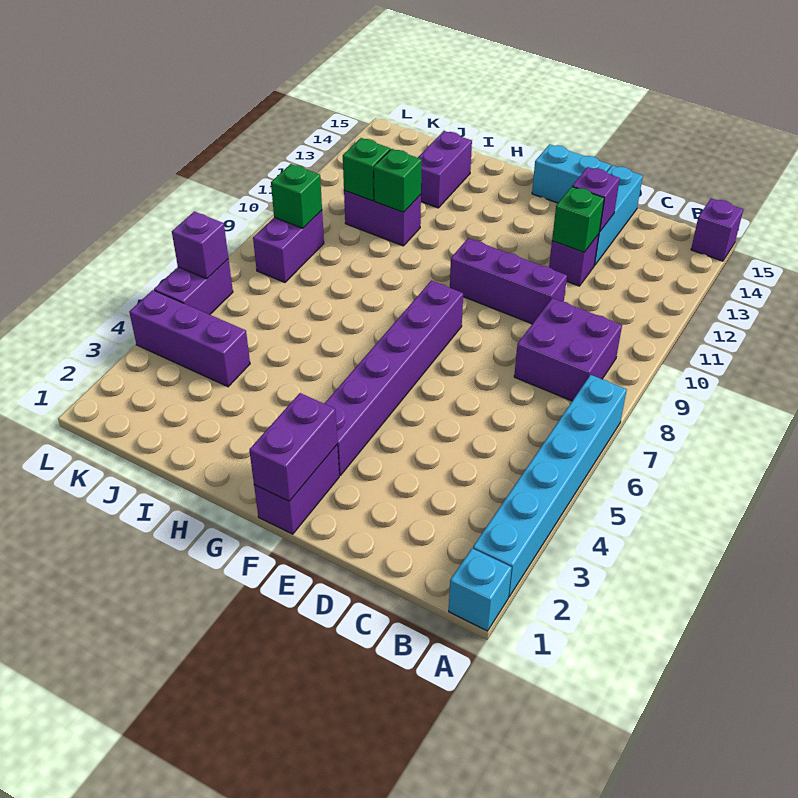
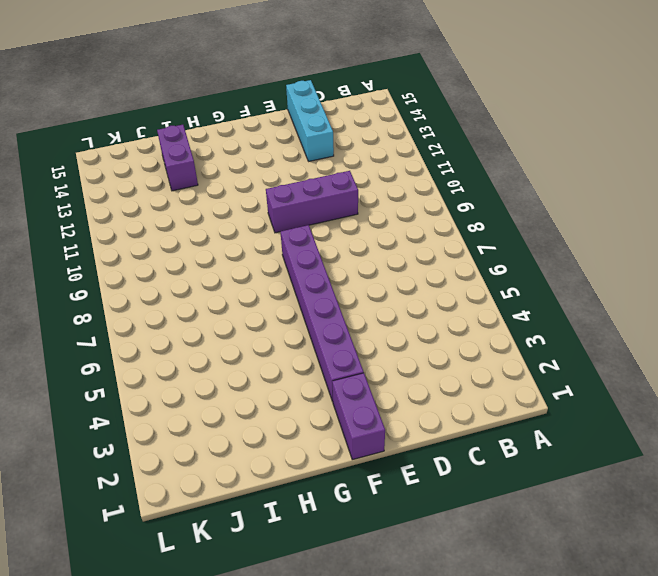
none -> cyan brick A1 level 1
none -> cyan brick A2:A7 level 1
none -> purple brick A15 level 1

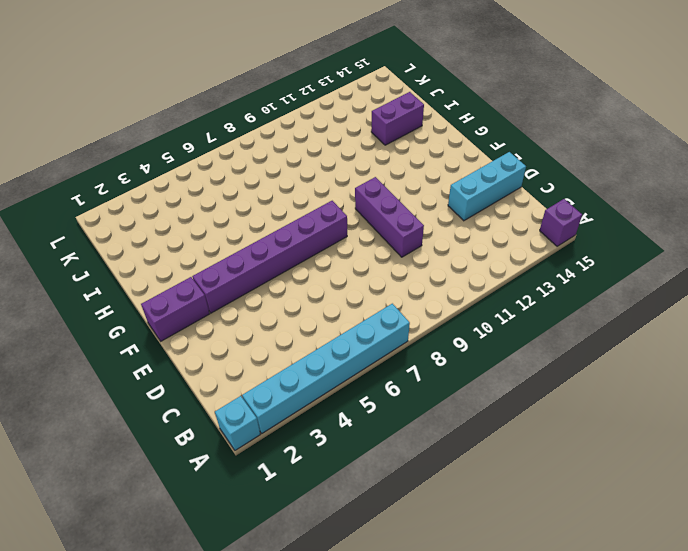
none -> purple brick B8:C9 level 1
none -> purple brick D12 level 1
none -> cyan brick E15:F15 level 1

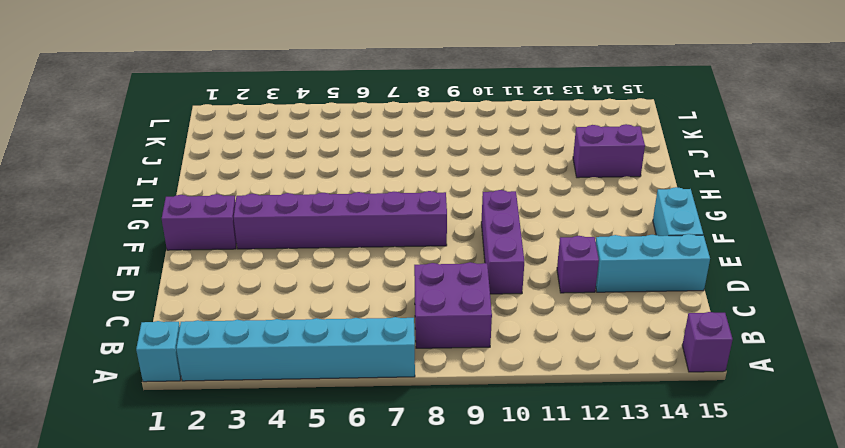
none -> purple brick I11:J11 level 1
none -> purple brick J4:L4 level 1
none -> purple brick K8:K9 level 1

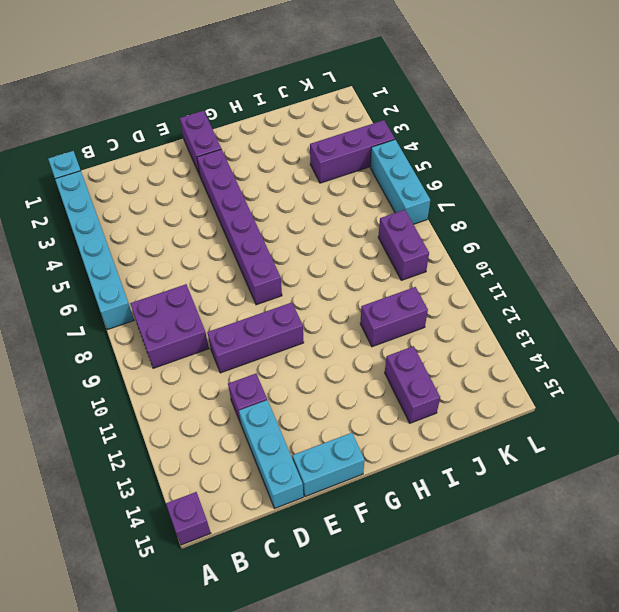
cyan brick L5:L7 level 1 -> purple brick L5:L6 level 1
none -> green brick D12 level 2
none -> purple brick D13 level 2
none -> purple brick F1:F2 level 2

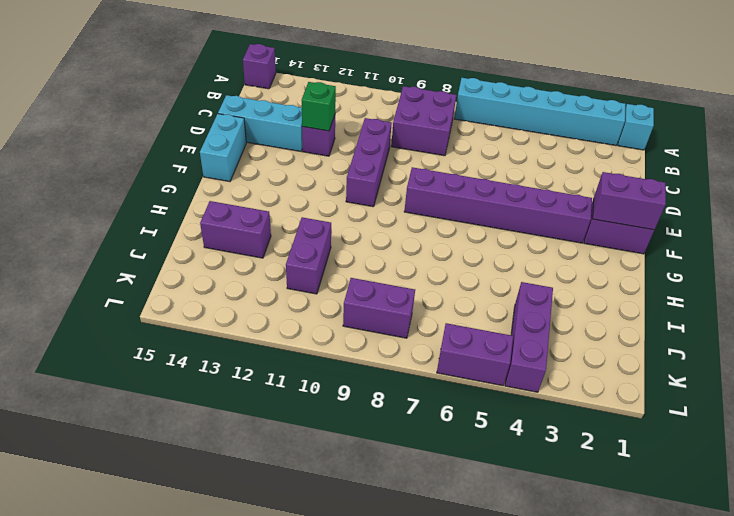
none -> purple brick D13 level 2
none -> green brick I11 level 2
none -> green brick J11 level 2

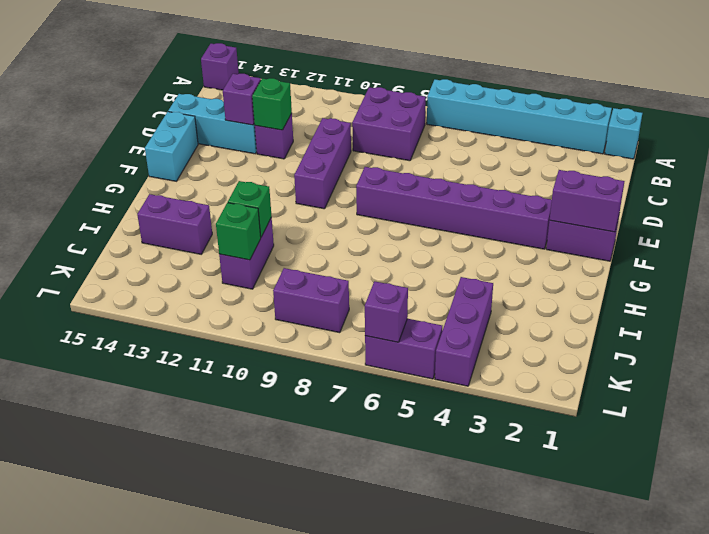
none -> green brick K9 level 2

